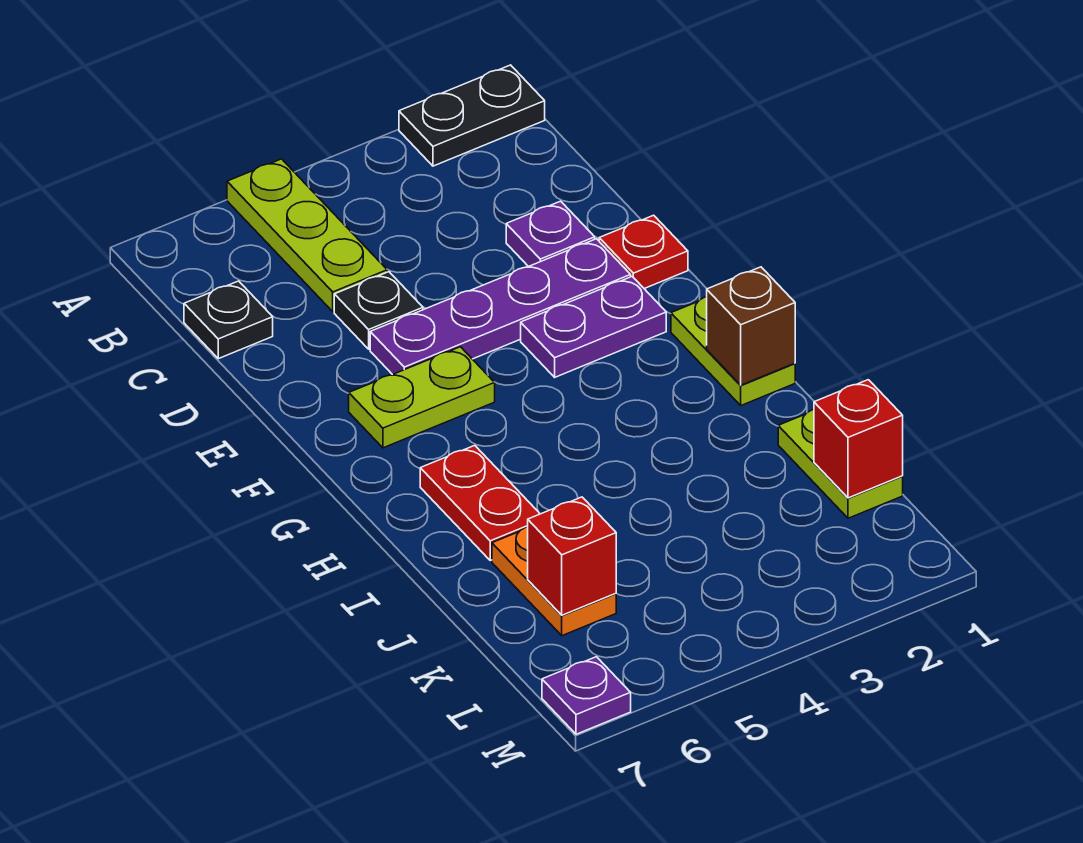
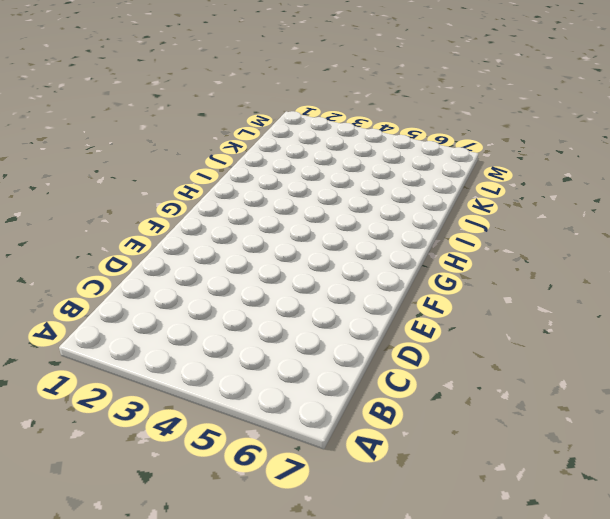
none -> black plate A1:A2 level 1
none -> lime plate A5:C5 level 1
none -> black plate C7 level 1

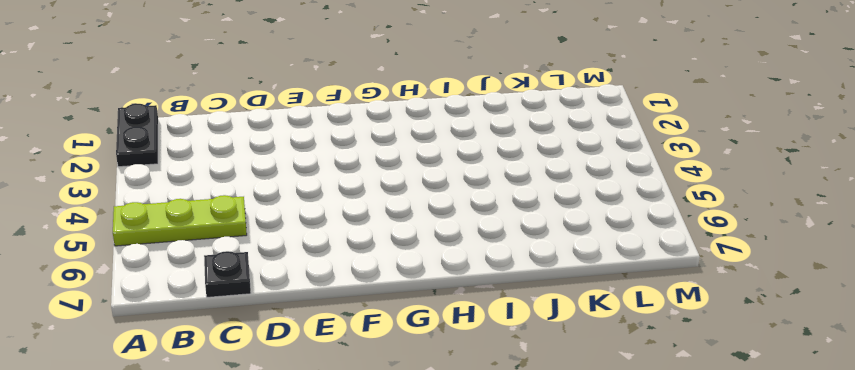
none -> purple plate D2 level 1
none -> black plate D5 level 1
none -> red plate E1 level 1

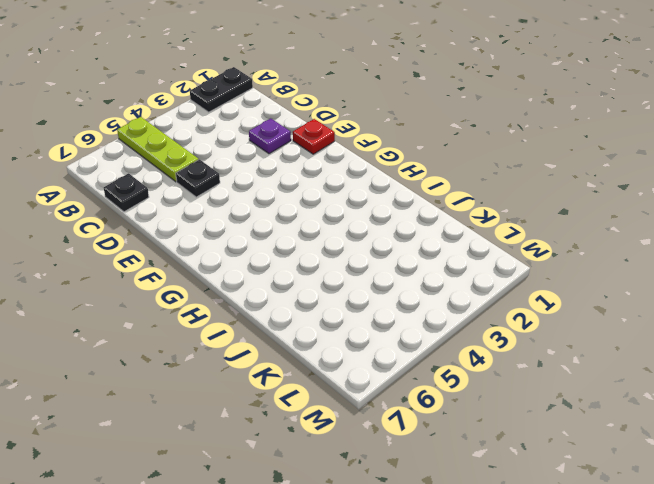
none -> purple plate E2:E5 level 1
none -> purple plate F2:F3 level 1
none -> lime plate F5:F6 level 1

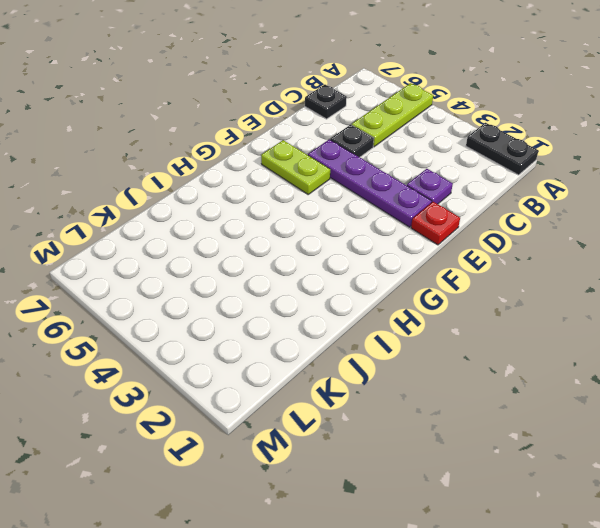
none -> purple plate F2:F3 level 1
none -> lime plate G1:H1 level 1
none -> red plate H6:I6 level 1

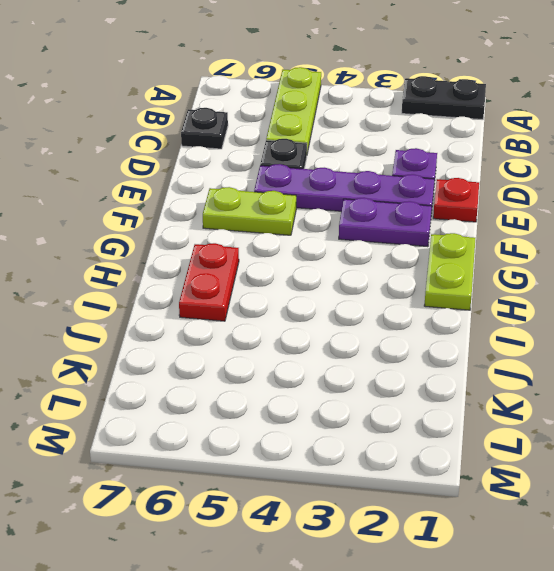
none -> lime plate J1:K1 level 1
none -> orange plate J6:K6 level 1
none -> purple plate M7 level 1

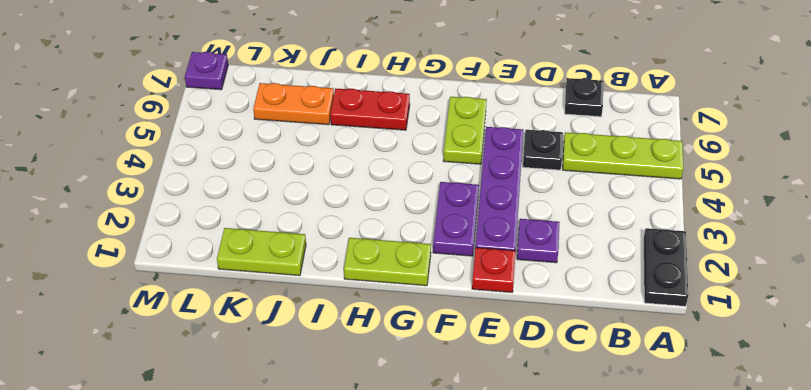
none -> brown brick H1 level 2
none -> red brick K1 level 2
none -> red brick K6 level 2

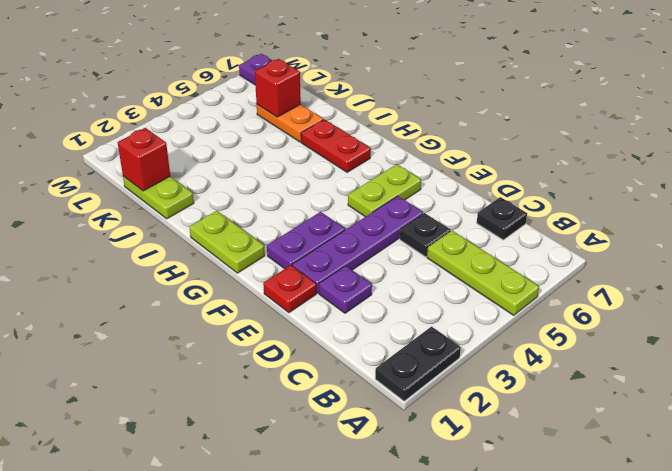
none -> brown brick H1 level 2

